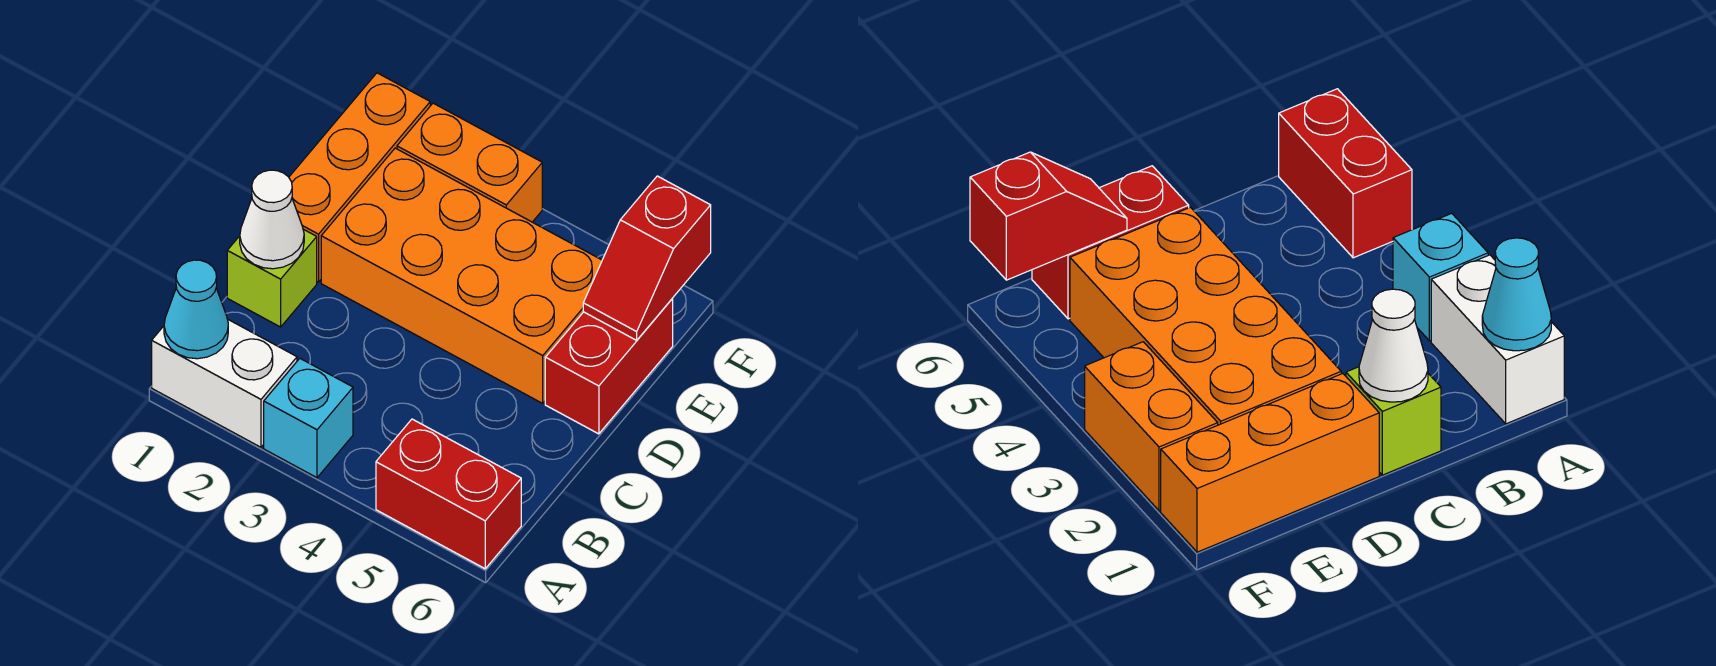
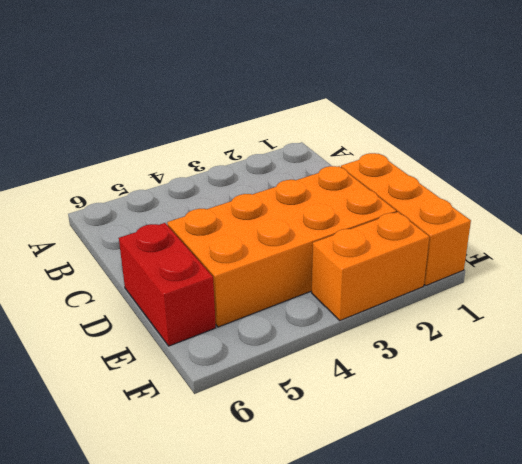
none -> white brick A1:A2 level 1
none -> cyan brick A3 level 1

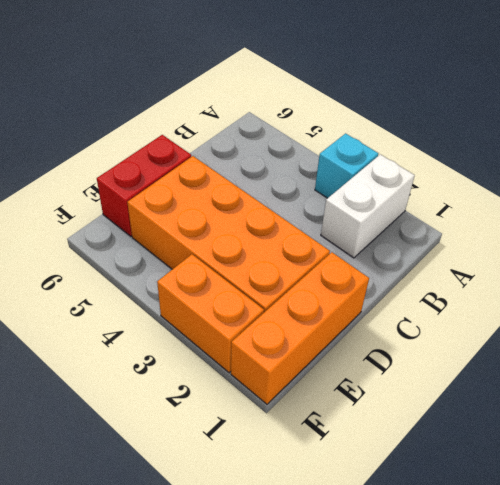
white brick A2:B2 level 1 -> white brick A1:A2 level 1
none -> red brick A5:A6 level 1
none -> lime brick C1 level 1

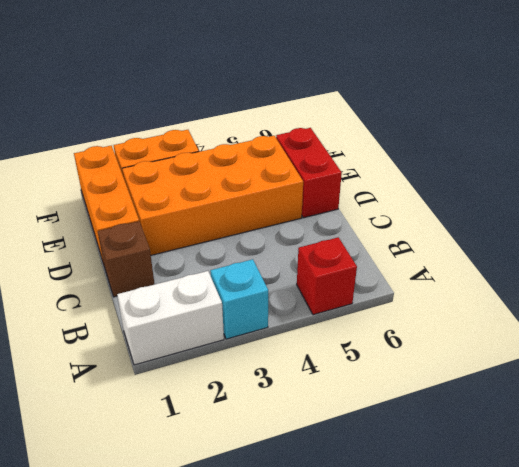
red brick A5 level 1 -> red brick A5:A6 level 1
brown brick C1 level 1 -> lime brick C1 level 1
none -> cyan cone A1 level 2
none -> white cone C1 level 2

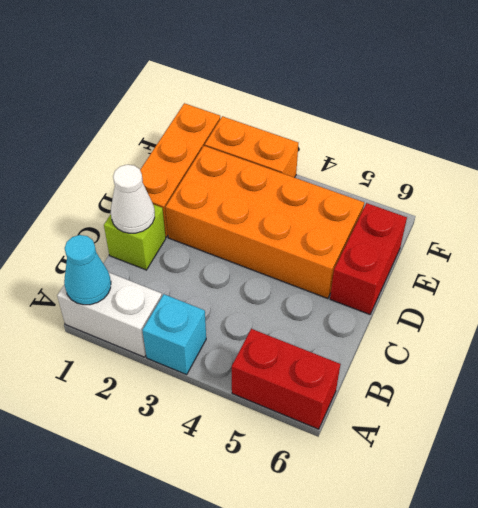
none -> red slope E6:F6 level 2 top F

